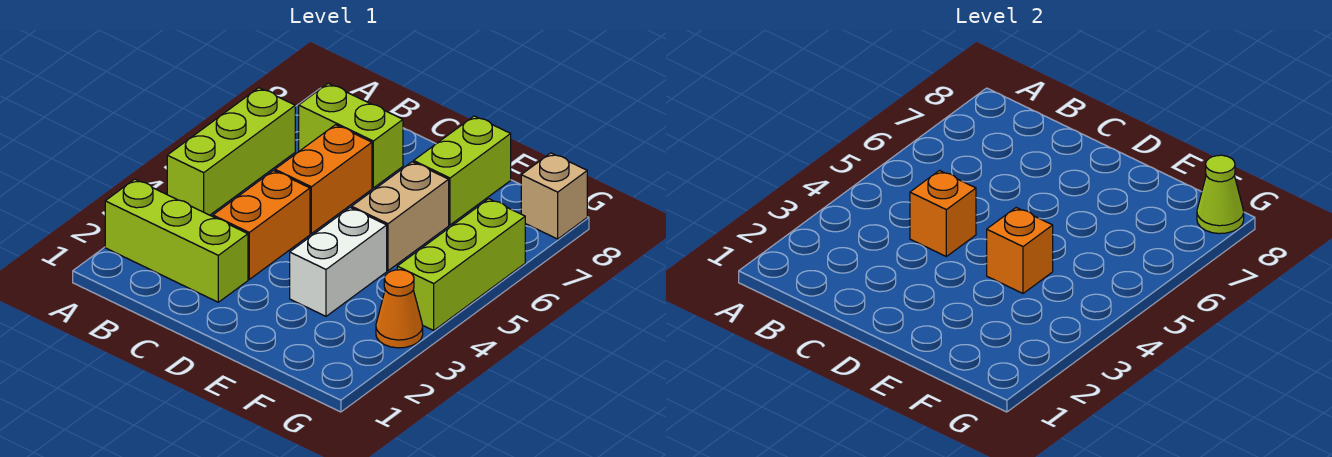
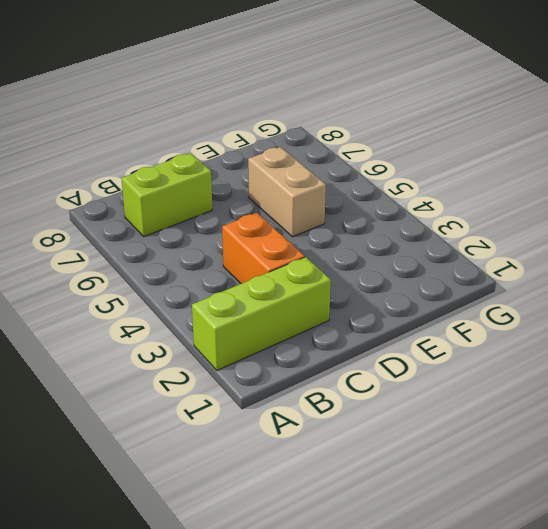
none -> lime brick A4:A6 level 1
none -> orange brick C5:C6 level 1
none -> white brick E3:E4 level 1

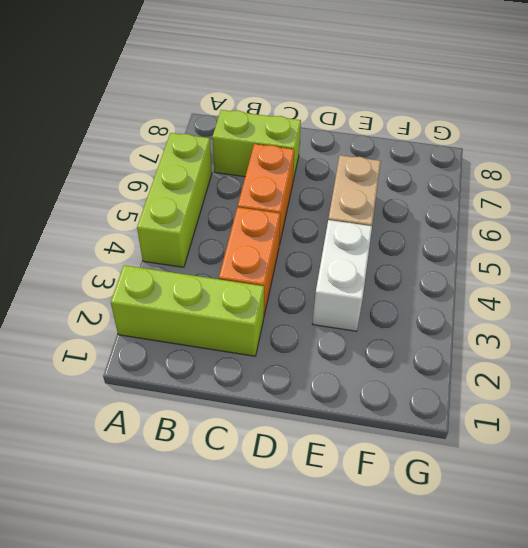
none -> lime brick E7:E8 level 1
none -> orange cone G3 level 1
none -> lime brick G4:G6 level 1

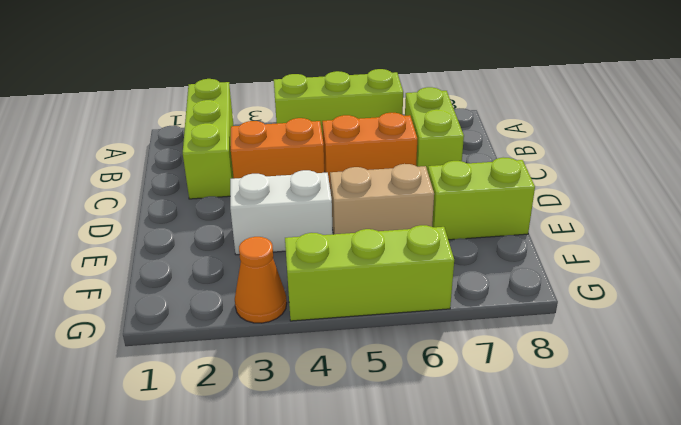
none -> tan brick G8 level 1
none -> orange brick C4 level 2
none -> orange brick E4 level 2

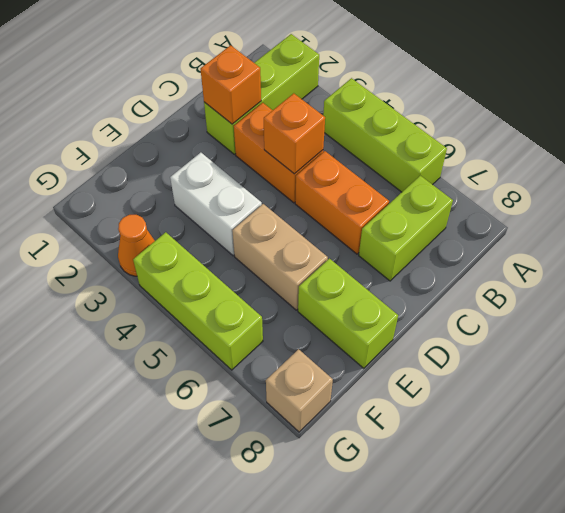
orange brick C2 level 2 -> orange brick E4 level 2
none -> lime cone G8 level 2

